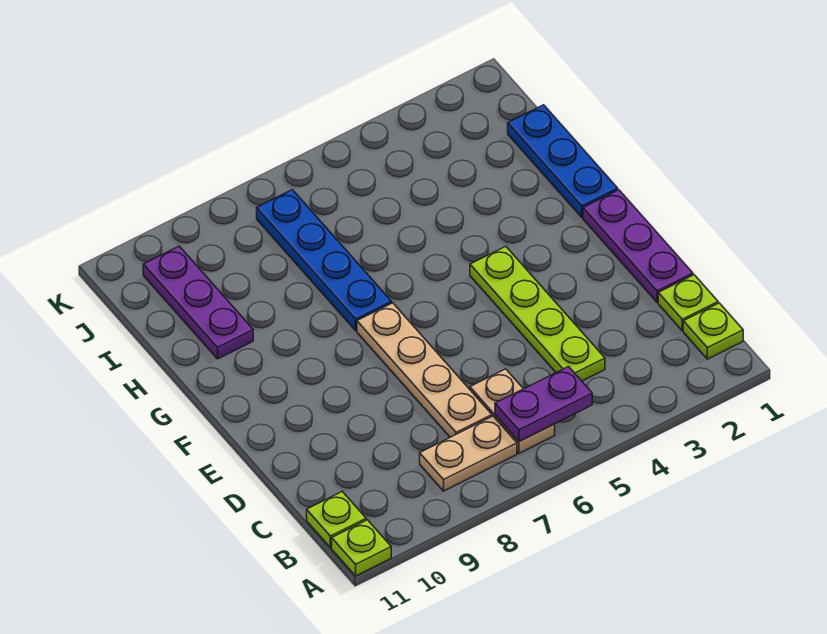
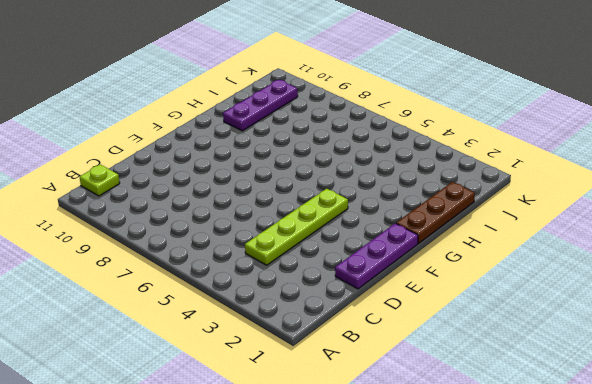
brown plate G1:I1 level 1 -> blue plate G1:I1 level 1
none -> lime plate A11 level 1
none -> lime plate B1 level 1
none -> tan plate B6:C6 level 1

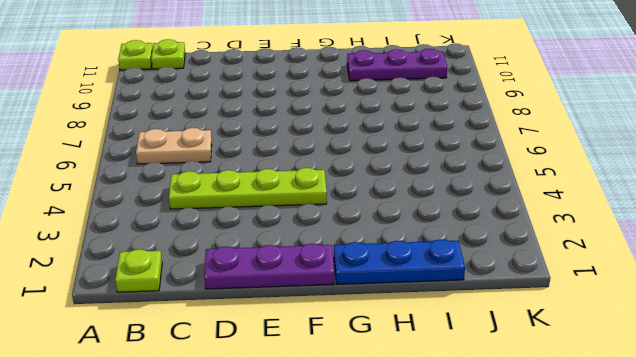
none -> tan plate B7:B8 level 1
none -> lime plate C1 level 1
none -> tan plate C7:F7 level 1

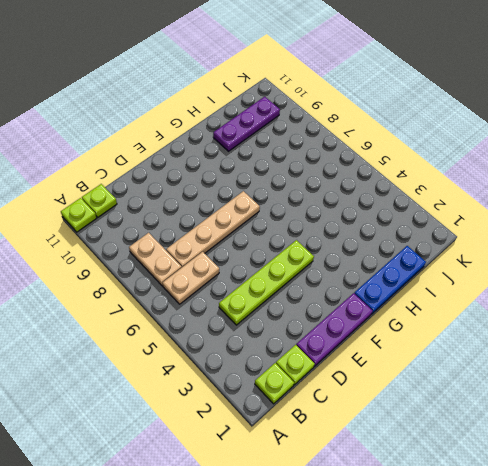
none -> blue plate G7:J7 level 1
none -> purple plate B5:B6 level 2

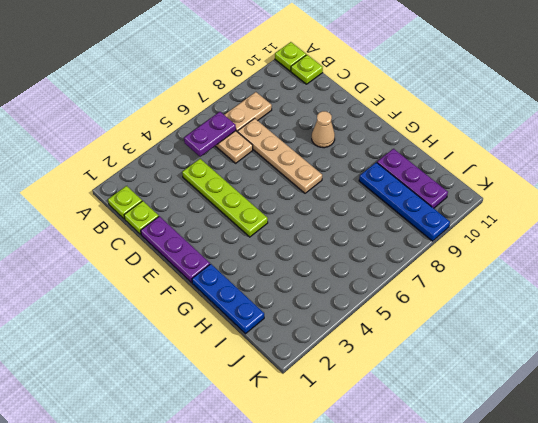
tan cone E9 level 1 -> none
blue plate H9:K9 level 1 -> blue plate G7:J7 level 1

